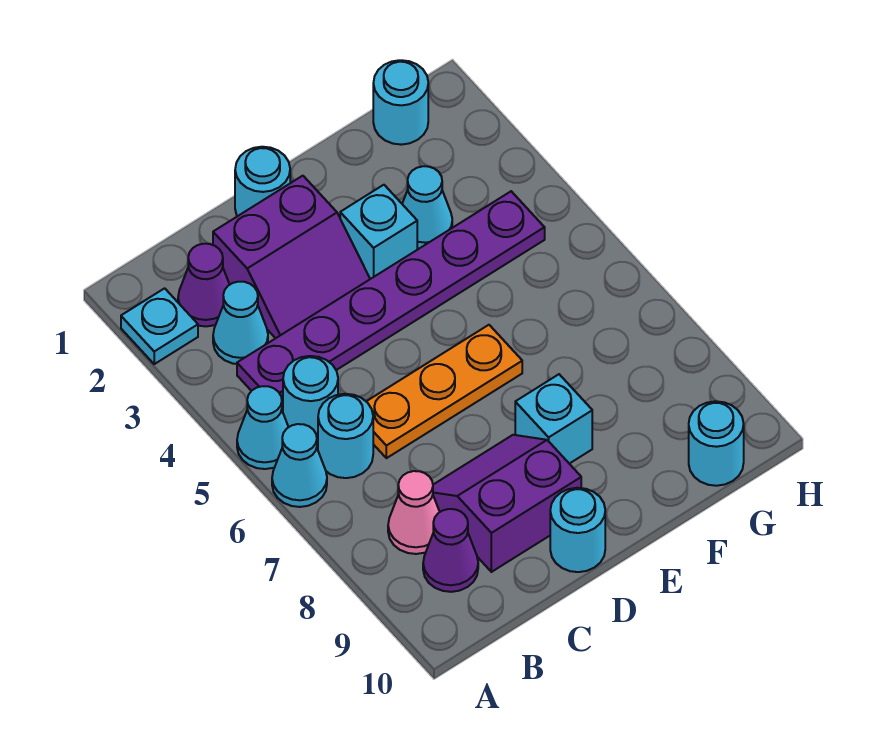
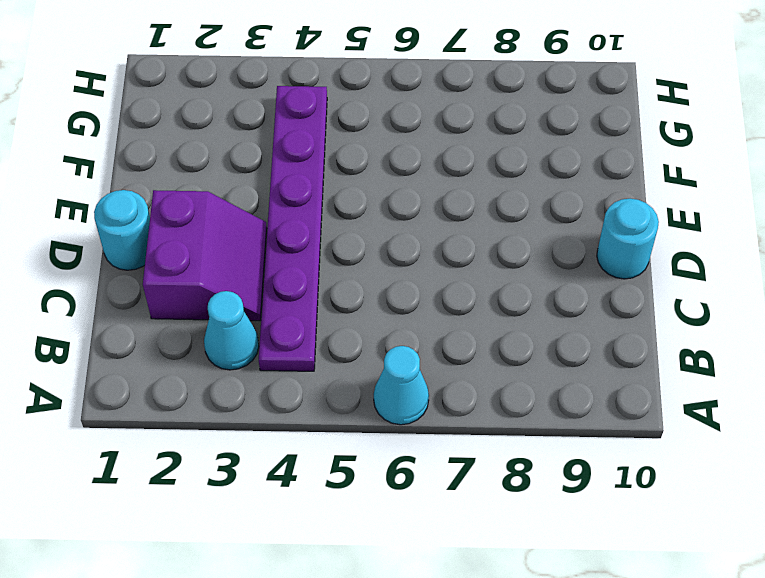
none -> cyan plate A2 level 1
none -> cyan cone A5 level 1
none -> purple cone B2 level 1

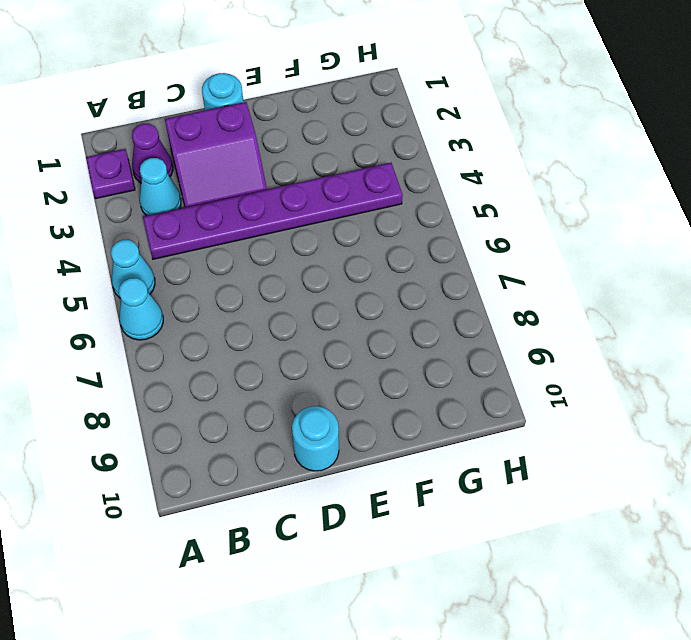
purple plate A2 level 1 -> cyan plate A2 level 1
none -> cyan round brick B5 level 1
none -> cyan round brick B6 level 1
none -> pink cone B8 level 1

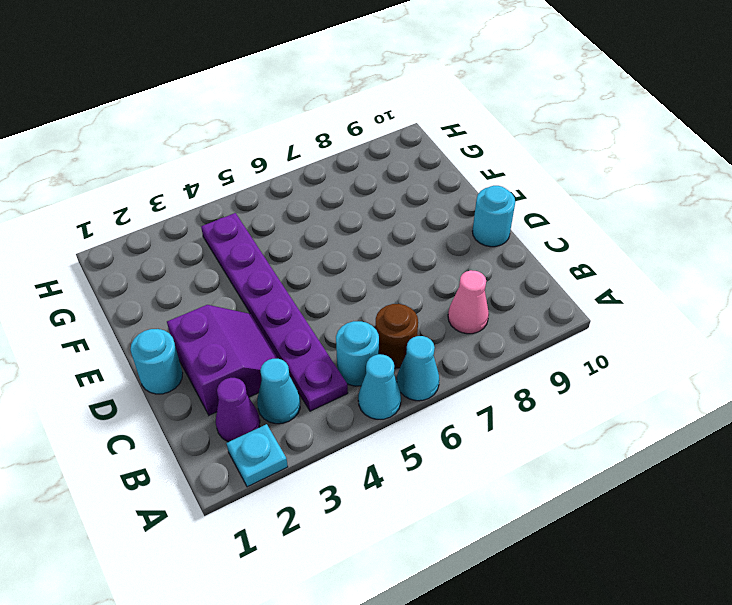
brown round brick B6 level 1 -> cyan round brick B6 level 1
none -> purple cone B9 level 1
none -> orange plate C6:E6 level 1
none -> purple slope C8:D9 level 1 top 9

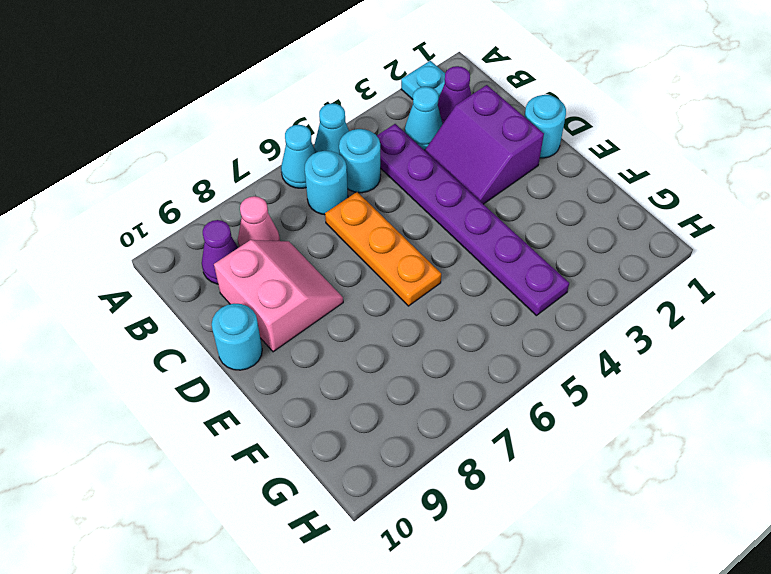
pink slope C8:D9 level 1 top 9 -> purple slope C8:D9 level 1 top 9
none -> cyan brick E3 level 1
none -> cyan brick E8 level 1
none -> cyan cone F3 level 1

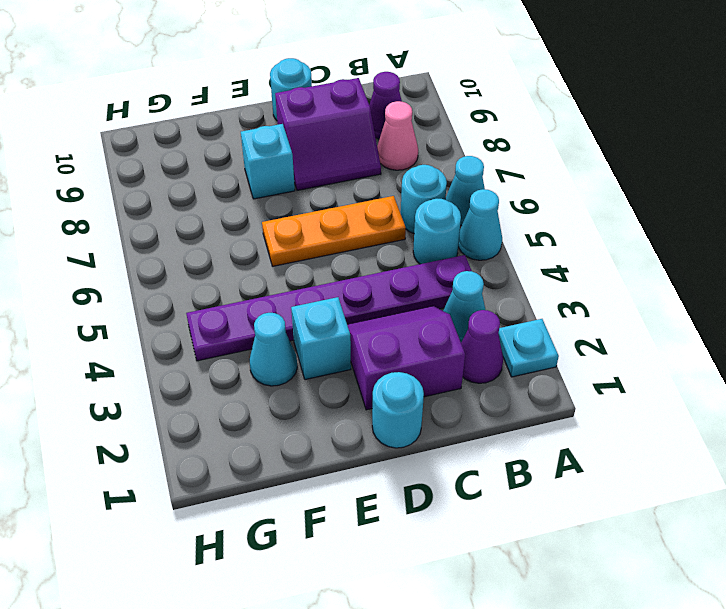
none -> cyan round brick G1 level 1
none -> cyan round brick G10 level 1

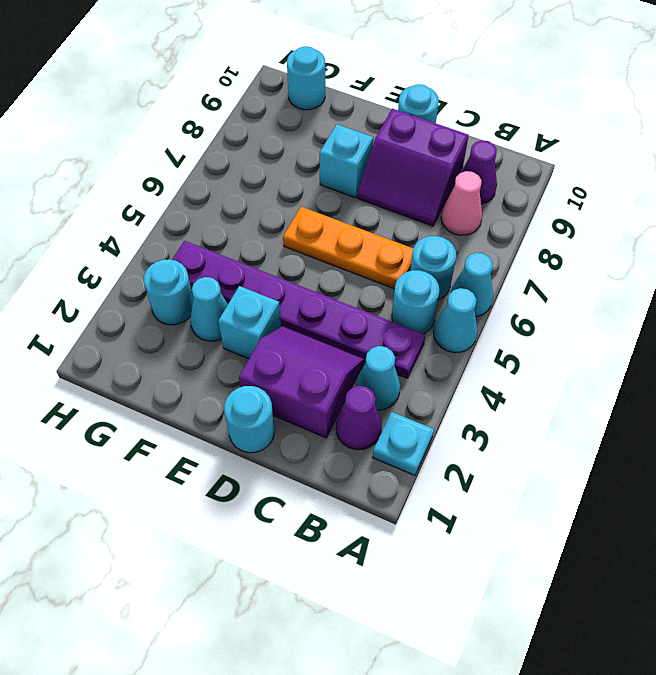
cyan round brick G3 level 1 -> cyan round brick G1 level 1

